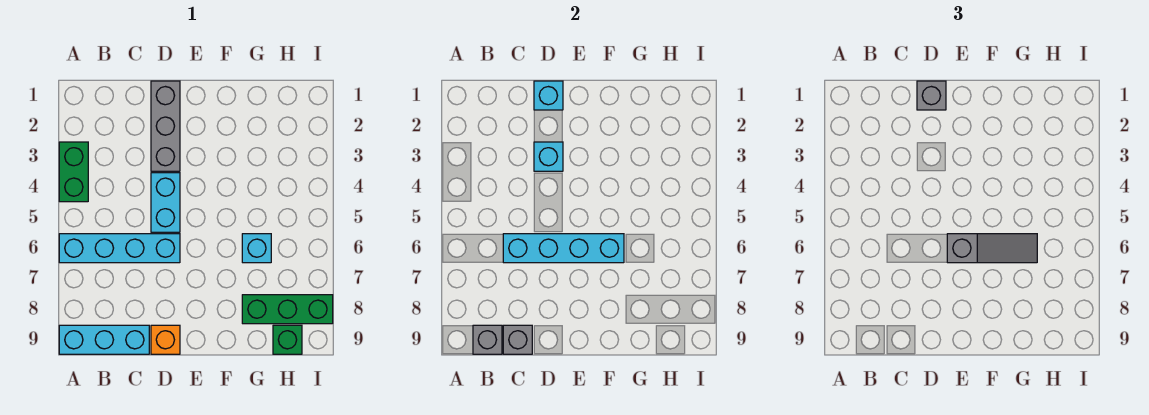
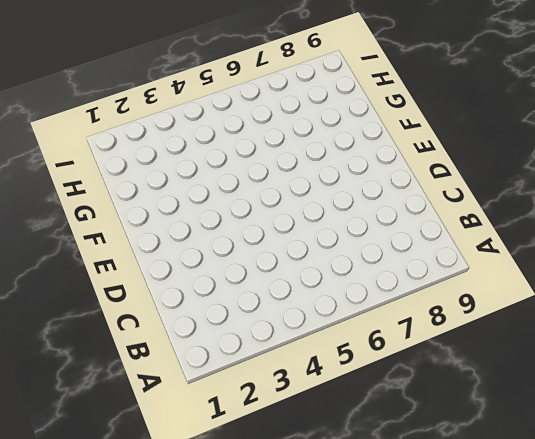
none -> green brick A3:A4 level 1
none -> cyan brick A6:D6 level 1
none -> cyan brick A9:C9 level 1

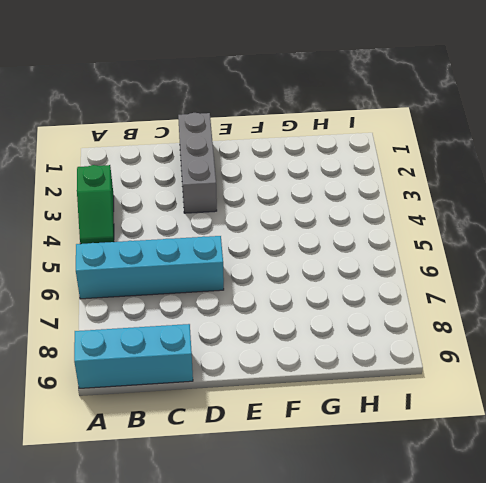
green slope A3:A4 level 1 top 3 -> green brick A3:A4 level 1
none -> cyan brick D4:D5 level 1
none -> orange brick D9 level 1
none -> cyan brick G6 level 1

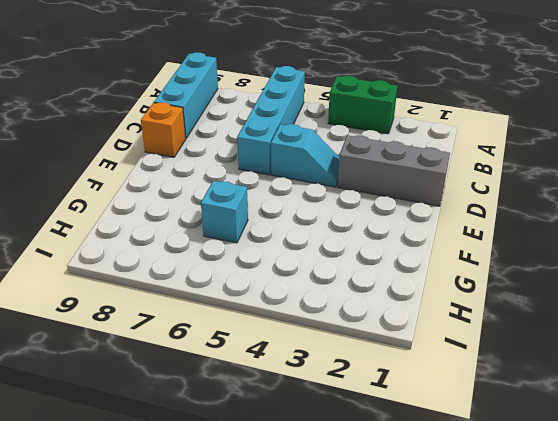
cyan slope D4:D5 level 1 top 5 -> cyan brick D4:D5 level 1
none -> green brick G8:I8 level 1
none -> green brick H9 level 1
none -> grey brick B9 level 2

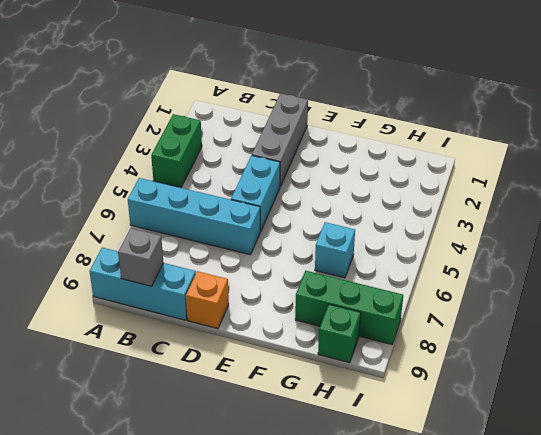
none -> cyan brick C6:F6 level 2
none -> grey brick C9 level 2
none -> cyan brick D1 level 2

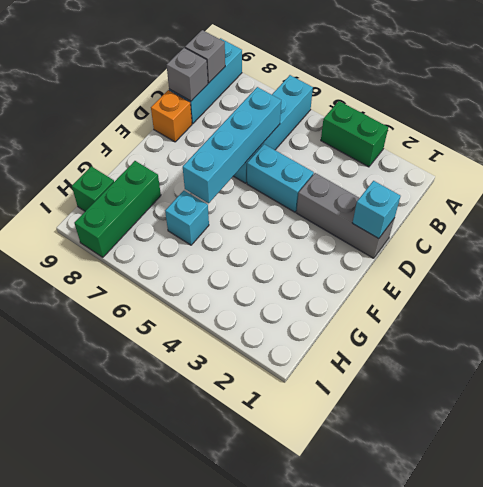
none -> cyan brick D3 level 2
none -> grey brick D1 level 3
none -> grey slope E6:G6 level 3 top E

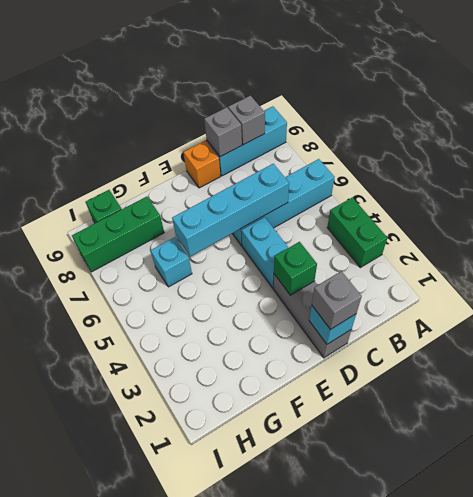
green brick D3 level 2 -> cyan brick D3 level 2
none -> grey slope E6:G6 level 3 top E

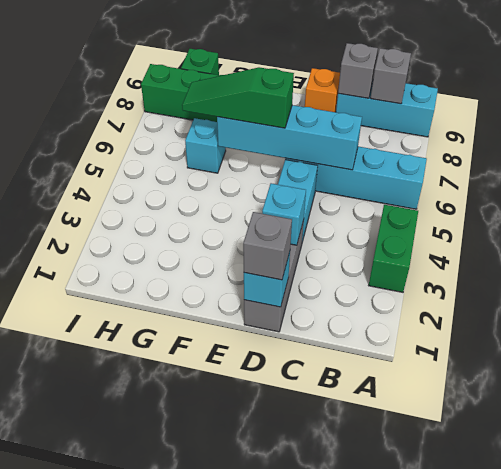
green slope E6:G6 level 3 top E -> grey slope E6:G6 level 3 top E

